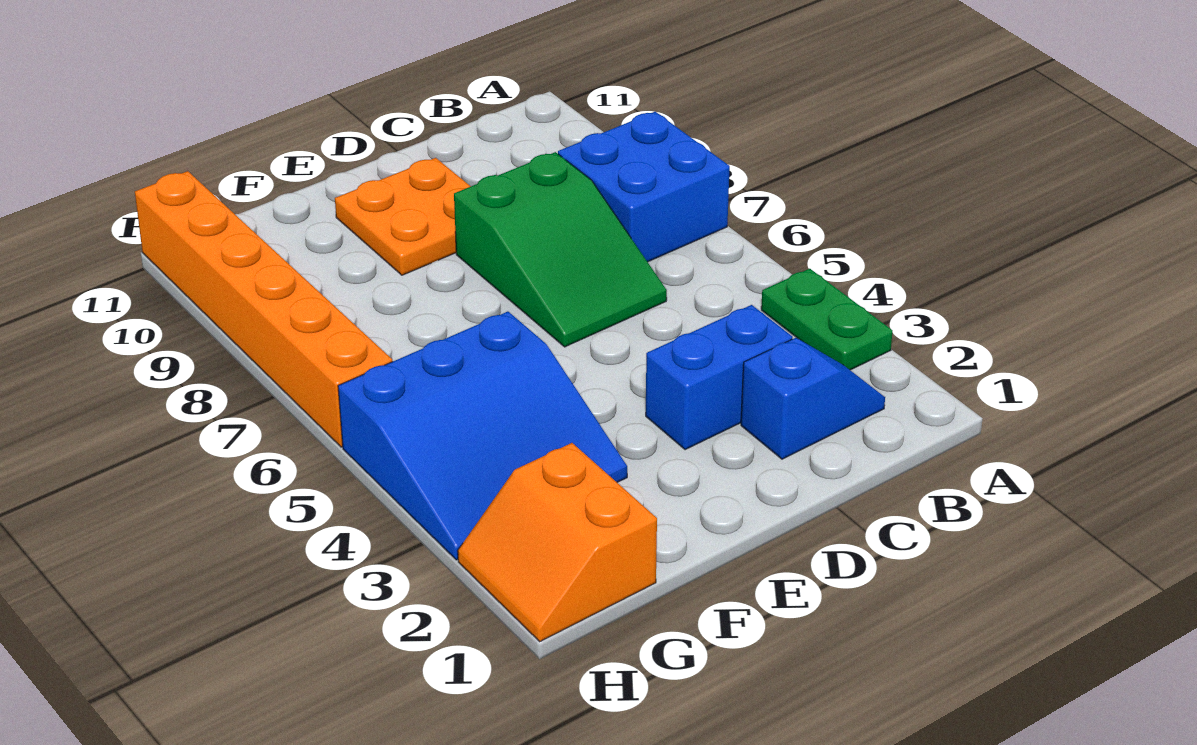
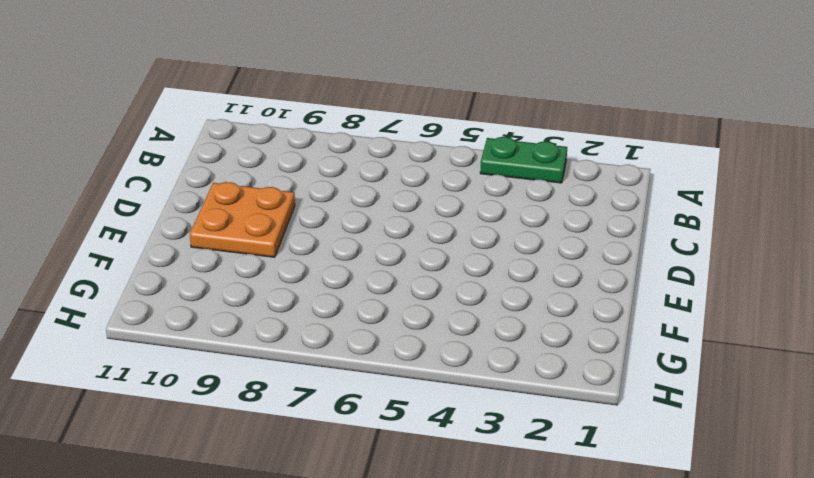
none -> blue brick A7:B8 level 1
none -> blue slope B2:C2 level 1 top C

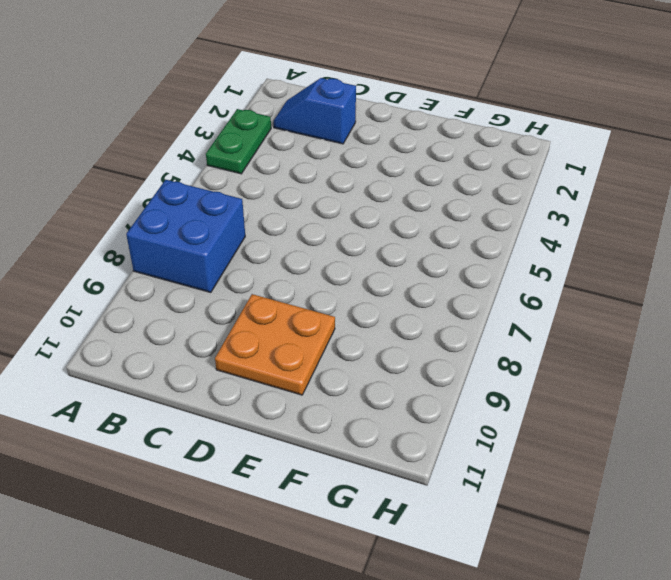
none -> blue brick C3:D3 level 1
none -> green slope C6:D8 level 1 top 8

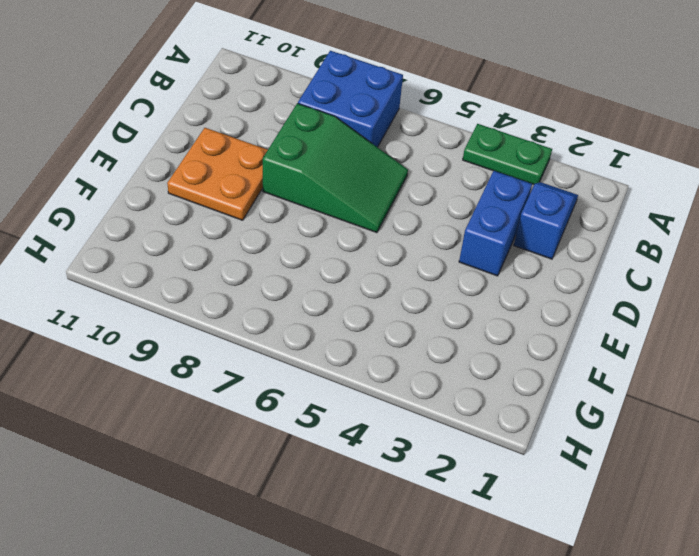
none -> blue slope F3:H5 level 1 top 5
none -> orange slope G1:H2 level 1 top G

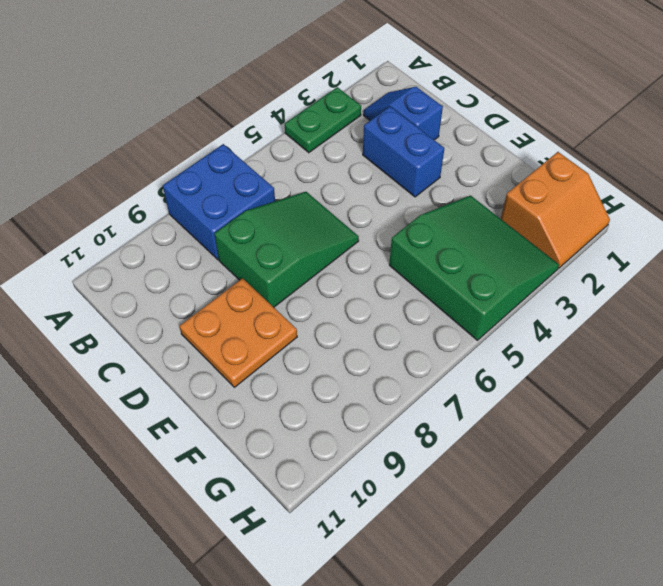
green slope F3:H5 level 1 top 5 -> blue slope F3:H5 level 1 top 5
none -> orange brick H6:H11 level 1

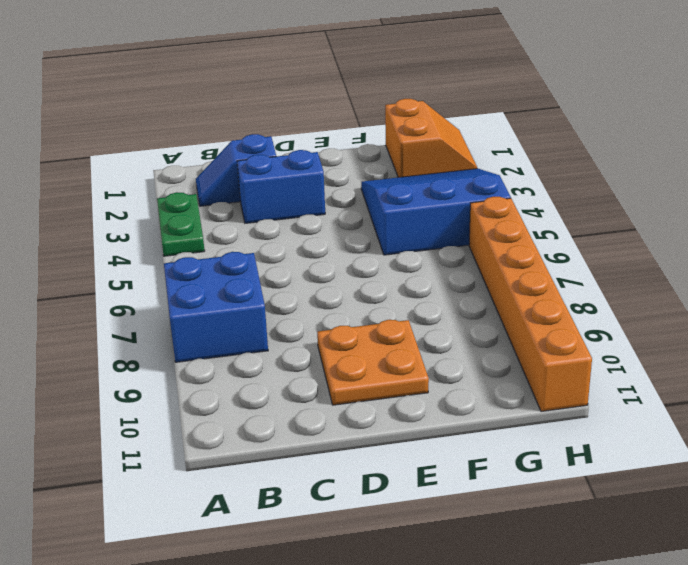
none -> green slope C6:D8 level 1 top 8

